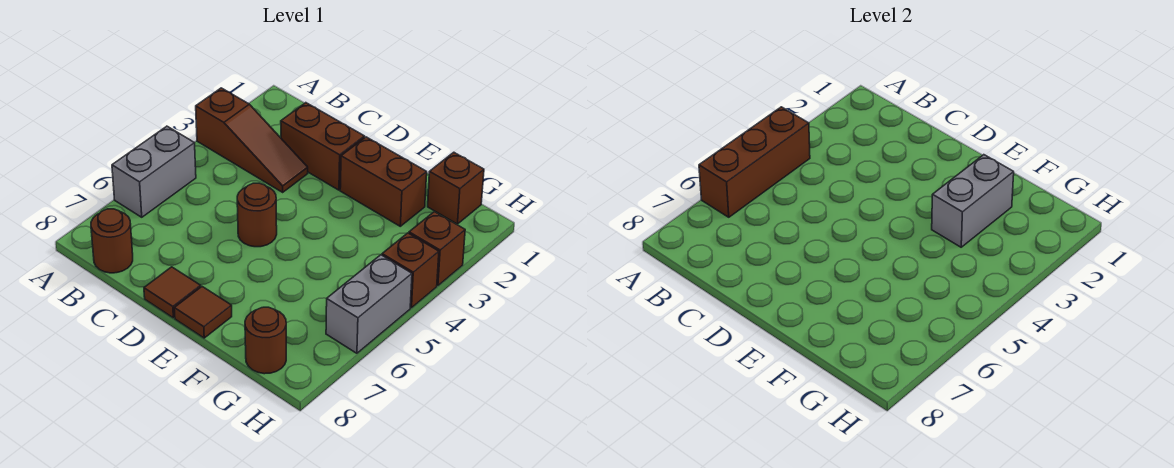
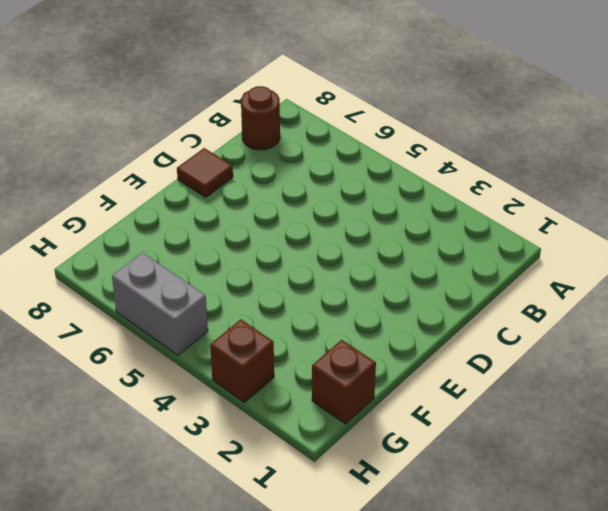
none -> brown slope A3:C3 level 1 top A
none -> grey brick A5:A6 level 1
none -> brown brick C2:D2 level 1

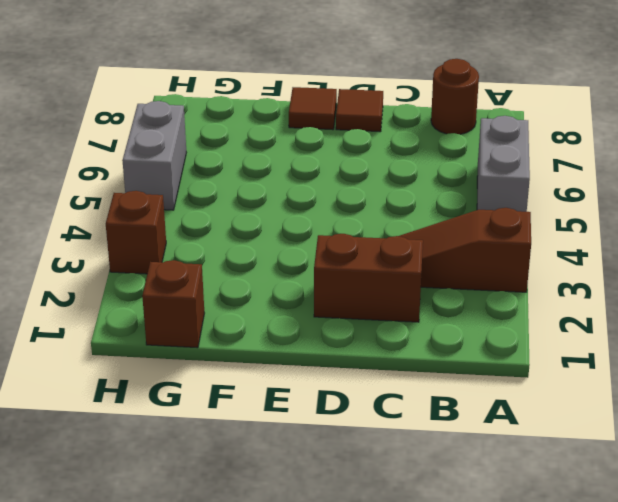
none -> brown round brick D5 level 1
none -> brown brick E2:F2 level 1
none -> brown round brick G8 level 1

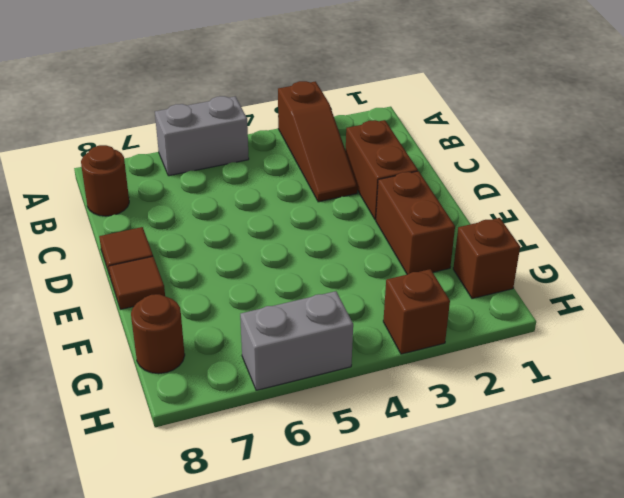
none -> brown round brick D5 level 1
none -> brown brick H4 level 1
none -> brown brick A4:A6 level 2

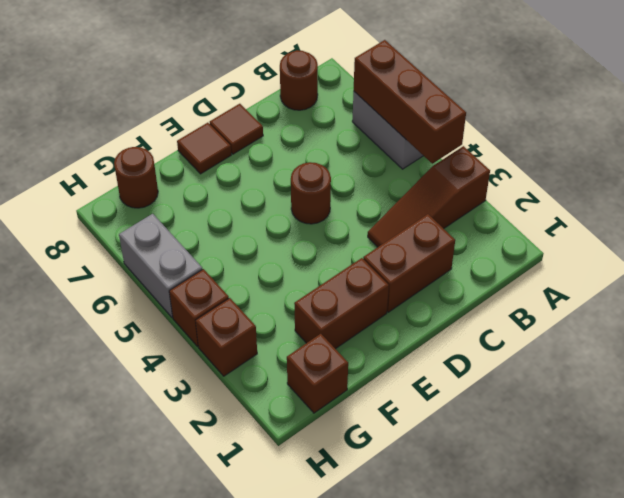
none -> grey brick F2:F3 level 2

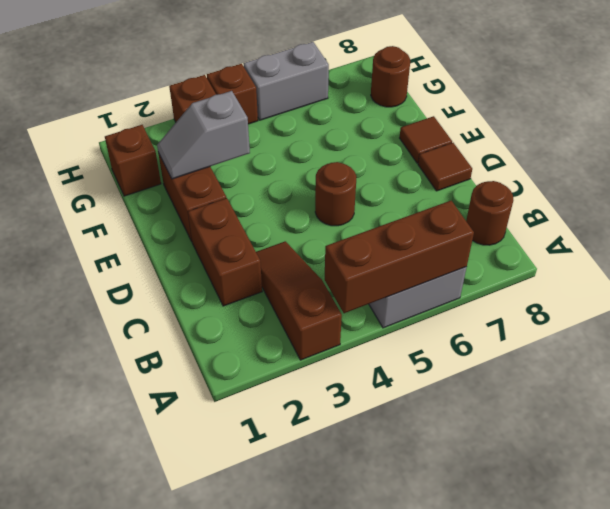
grey slope F2:F3 level 2 top 3 -> grey brick F2:F3 level 2

